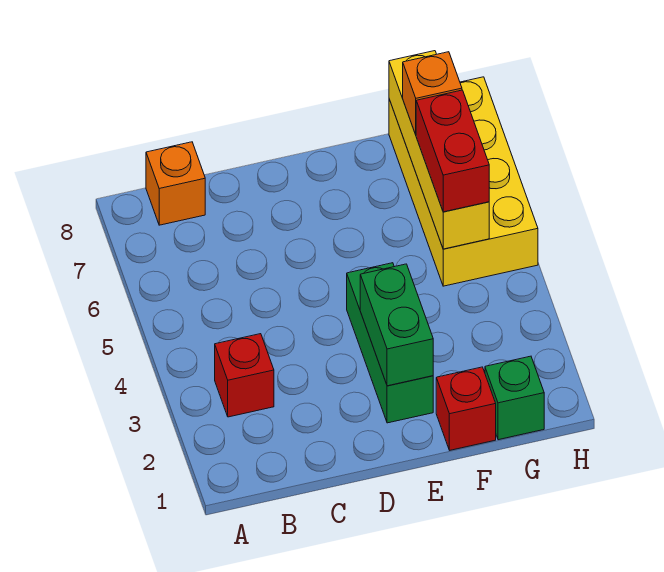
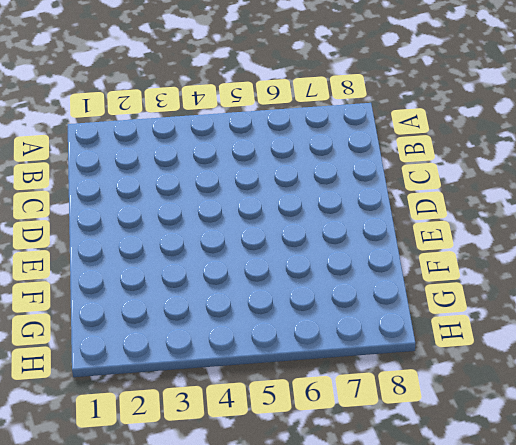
none -> red brick B3 level 1
none -> orange brick B8 level 1

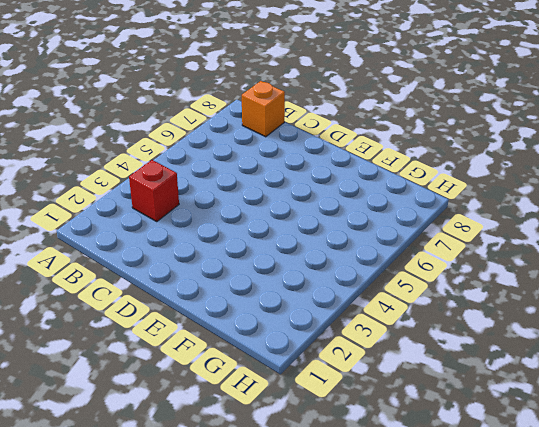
none -> green brick E2:E4 level 1
none -> red brick F1 level 1

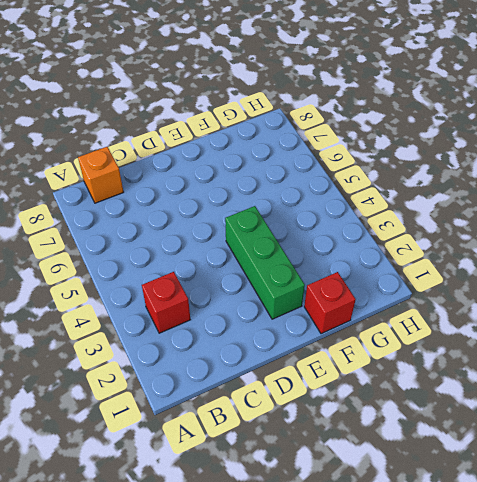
none -> green brick G1 level 1
none -> yellow brick G5:H8 level 1

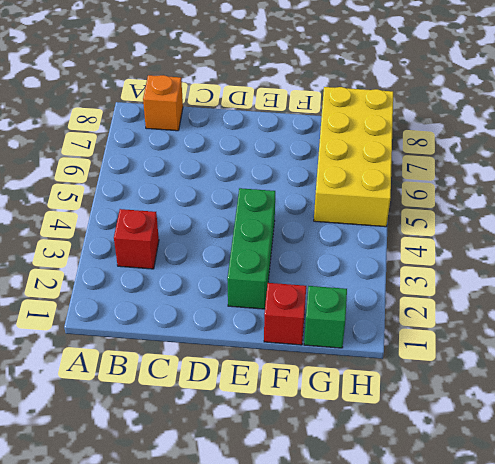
none -> green brick E2:E3 level 2
none -> yellow brick G5:G8 level 2

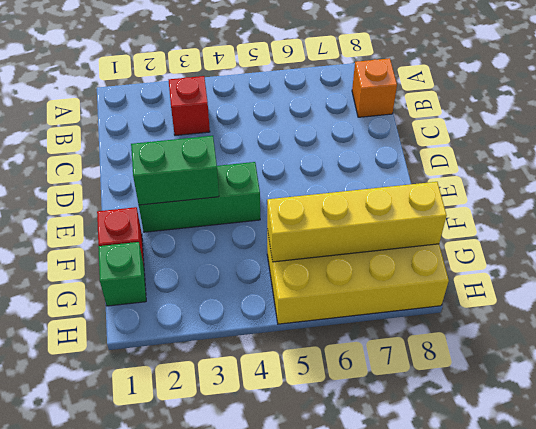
none -> red brick G5:G6 level 3
none -> orange brick G7 level 3

